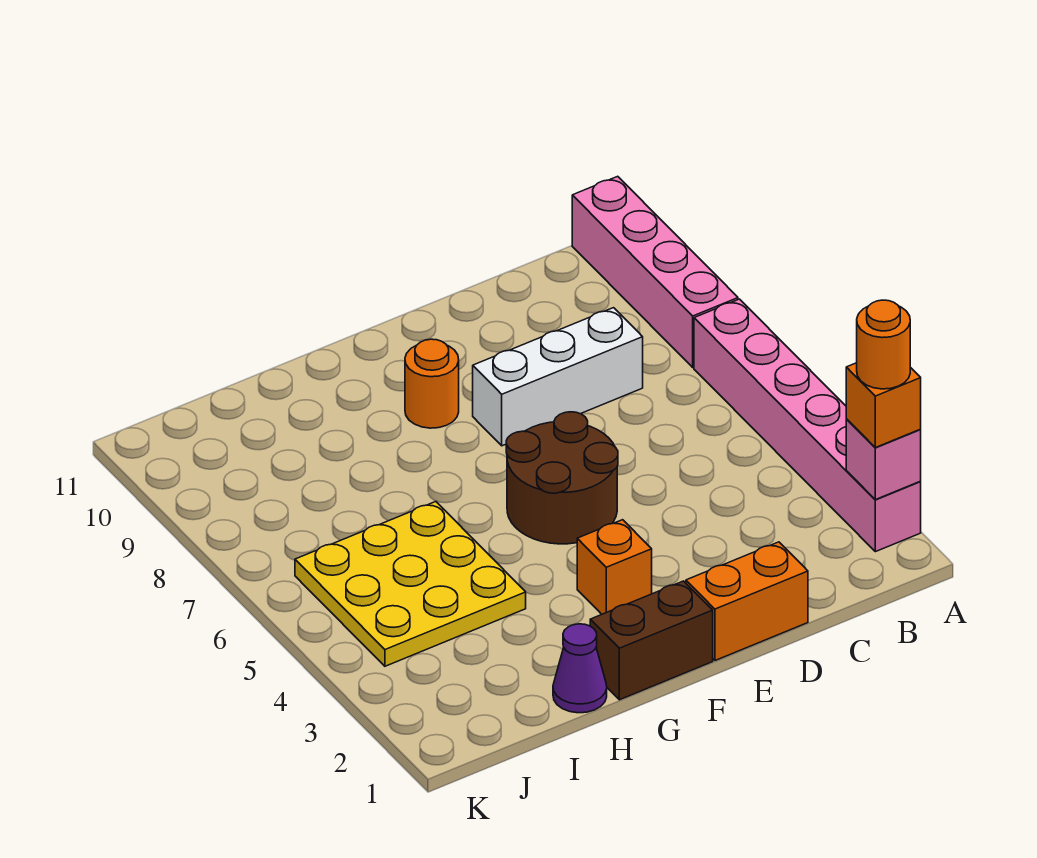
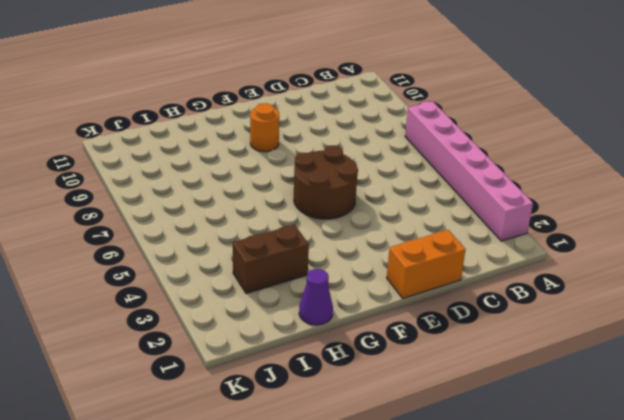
brown brick H3:I3 level 1 -> brown brick F1:G1 level 1
none -> pink brick A8:A11 level 1
none -> white brick C8:E8 level 1
none -> orange brick F3 level 1

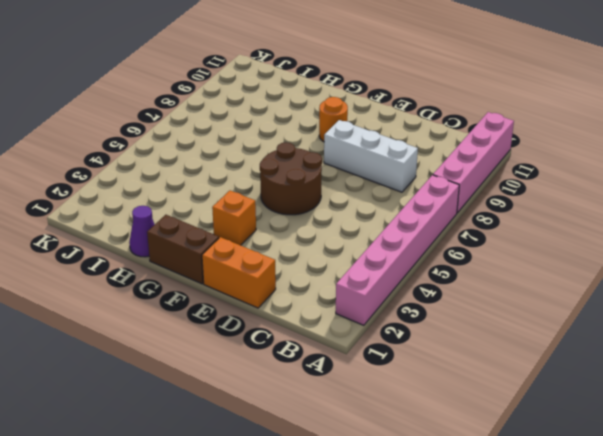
none -> yellow plate H4:J6 level 1
none -> pink brick A2 level 2
none -> orange brick A2 level 3

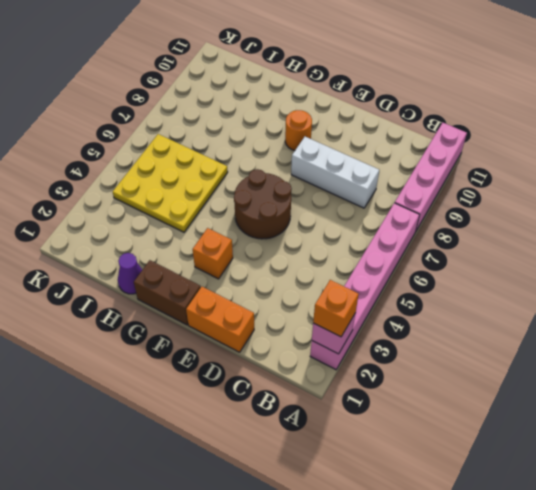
none -> orange round brick A2 level 4

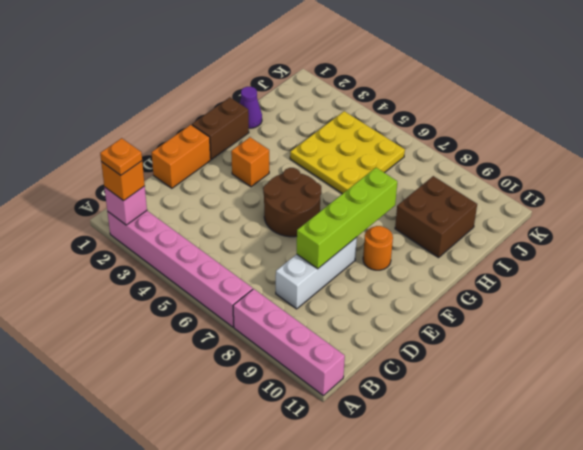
orange plate A2 level 4 -> orange round brick A2 level 4
lime brick D8:G8 level 2 -> none
brown brick H9:I10 level 1 -> none

